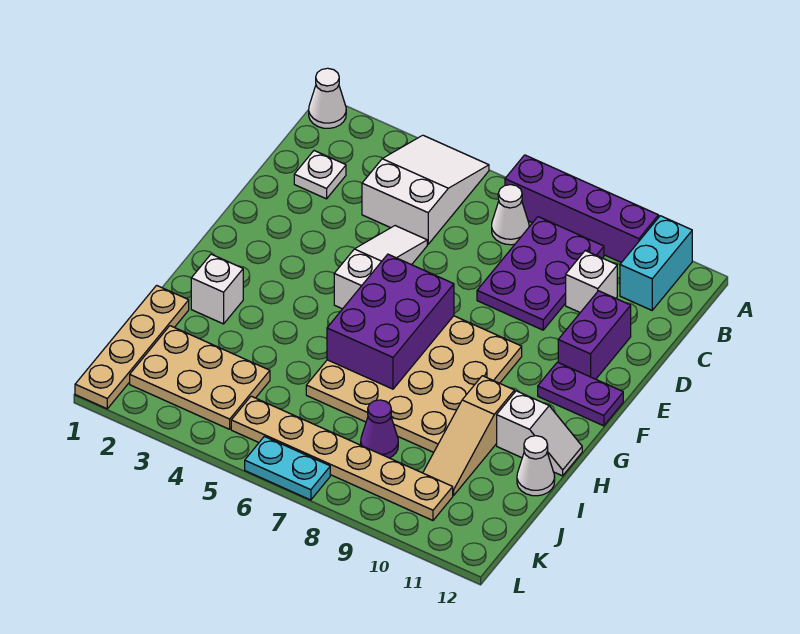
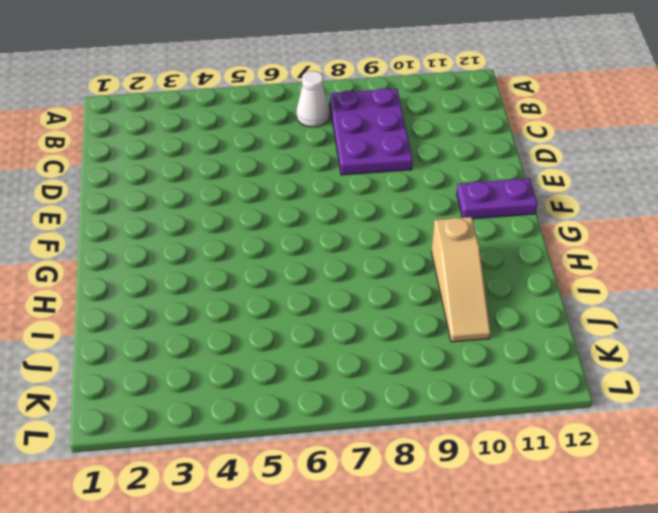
none -> white cone A1 level 1
none -> white slope A4:C5 level 1 top C
none -> purple brick A7:A10 level 1

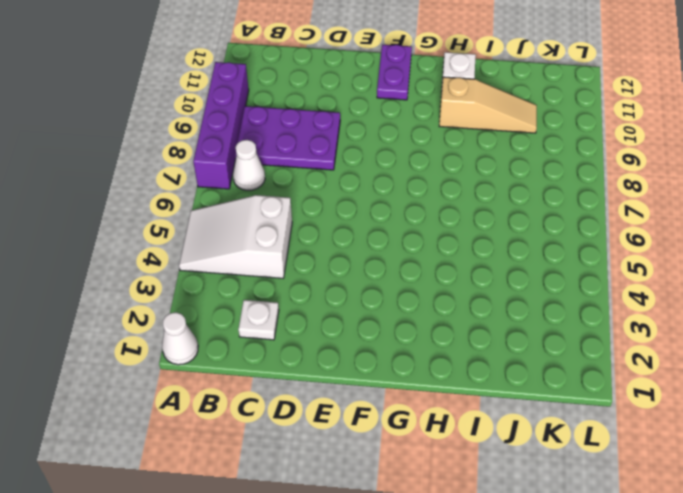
none -> cyan brick A11:B11 level 1
none -> white brick C10 level 1
none -> white slope D5:F5 level 1 top F

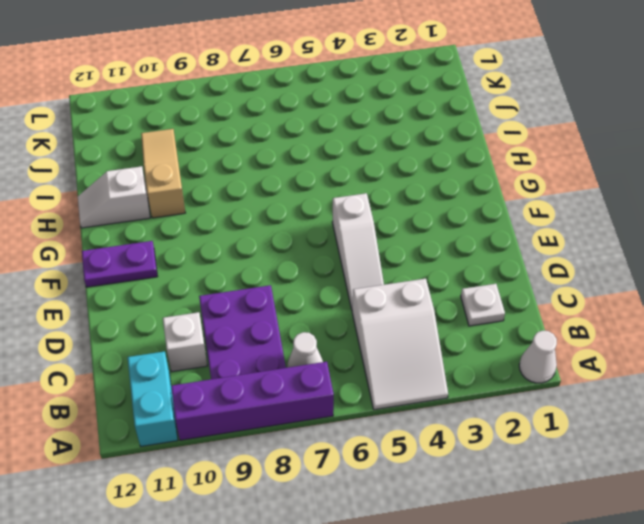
none -> purple brick D11:E11 level 1
none -> tan plate F6:I9 level 1
none -> white brick H2 level 1

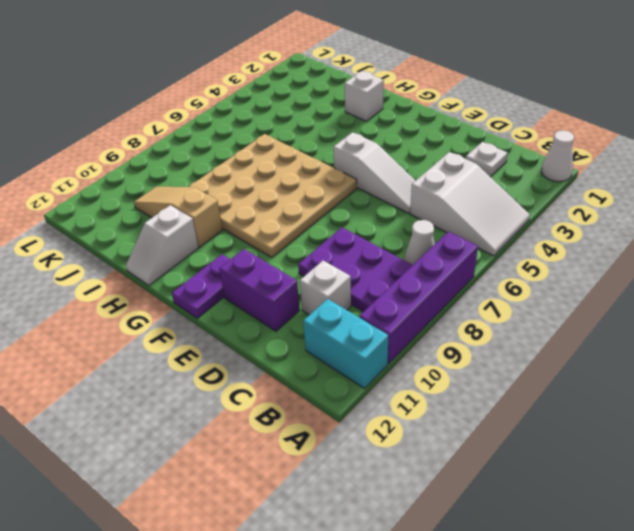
none -> tan plate I1:L1 level 1
none -> white cone I12 level 1
none -> tan plate J2:K4 level 1

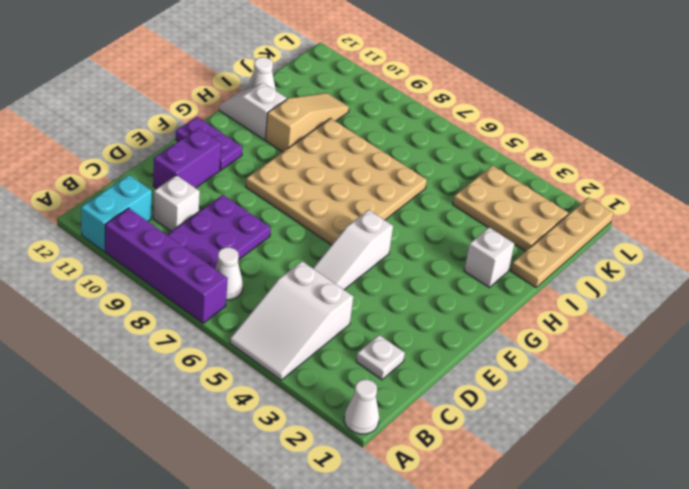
none -> purple cone J8 level 1
none -> tan plate K5:K10 level 1
none -> cyan plate L6:L7 level 1

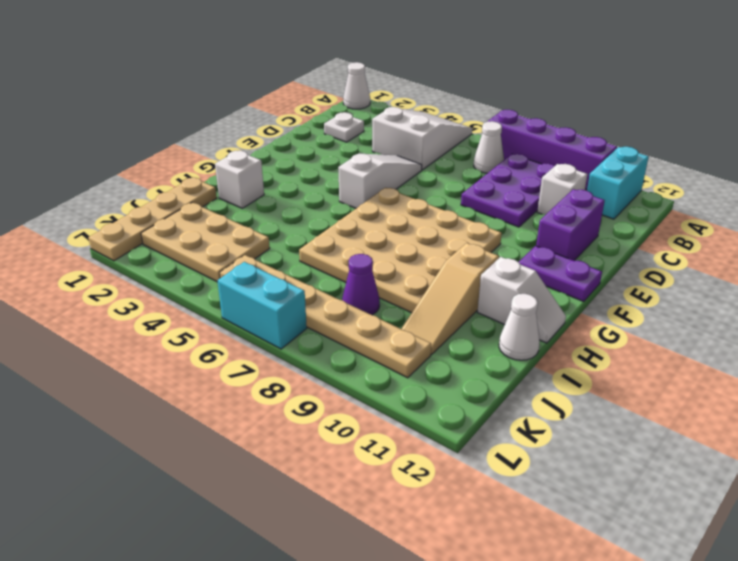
cyan brick L6:L7 level 1 -> cyan plate L6:L7 level 1
none -> purple brick F6:H7 level 2

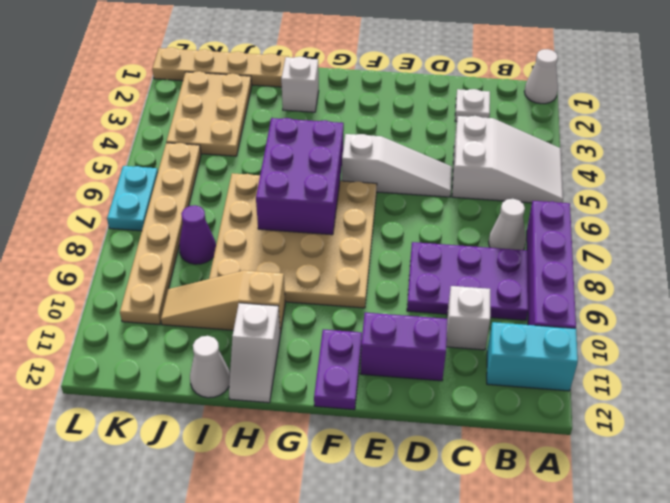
purple brick G5:H7 level 2 -> purple brick F6:H7 level 2

